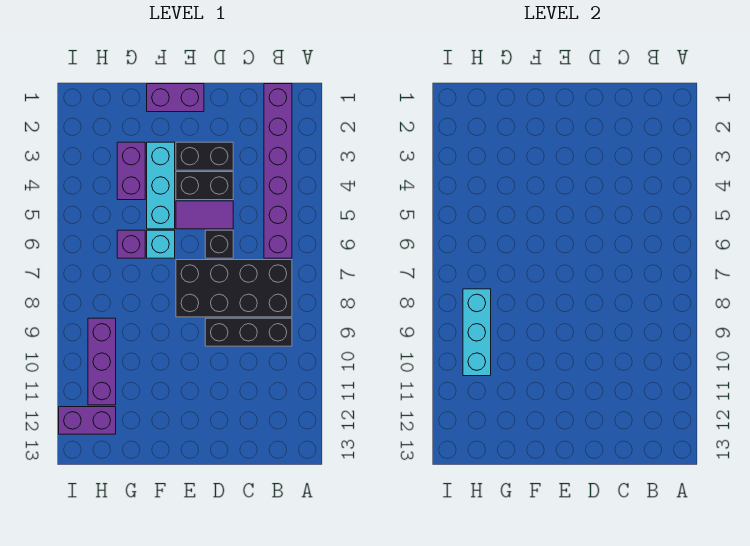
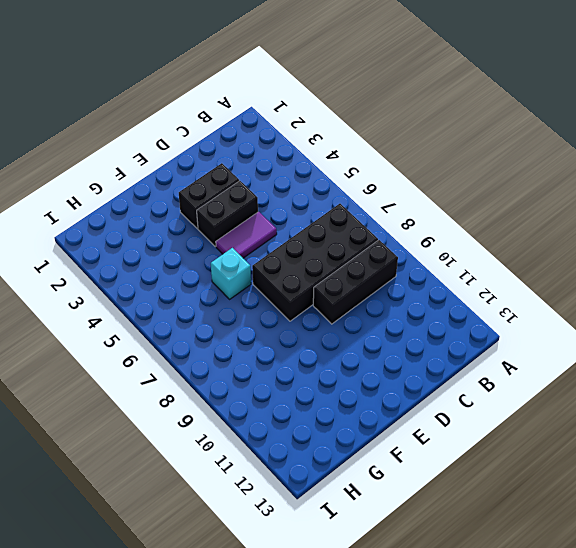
none -> purple brick B1:B6 level 1
none -> black brick D6 level 1
none -> purple brick E1:F1 level 1

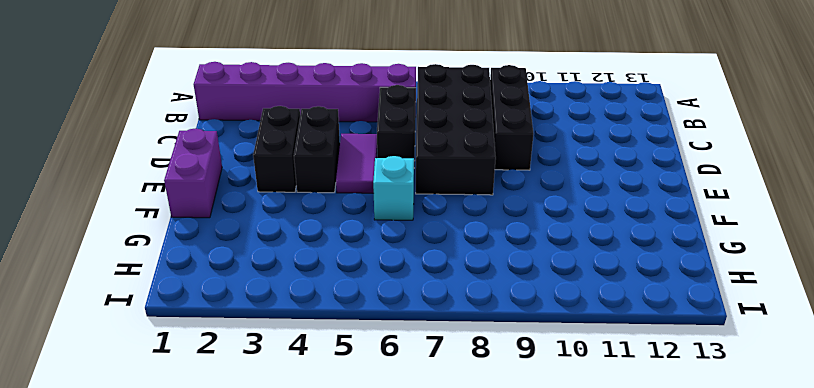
black brick C6:D6 level 1 -> black brick D6 level 1
none -> cyan brick F3:F5 level 1
none -> purple brick G3:G4 level 1
none -> purple brick G6 level 1

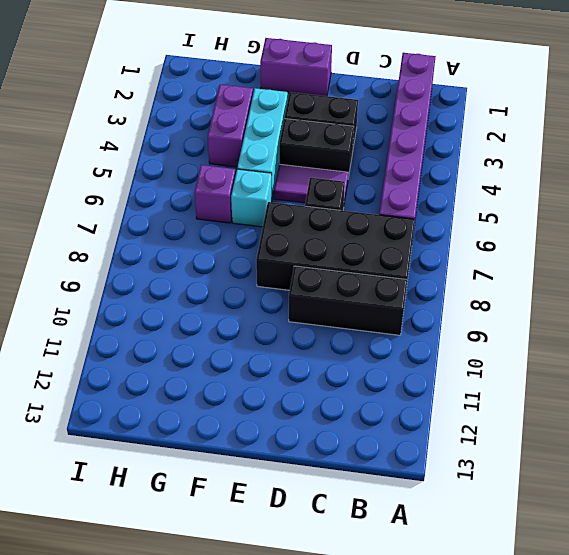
none -> purple brick H9:H11 level 1
none -> purple brick H12:I12 level 1
none -> cyan brick H8:H10 level 2

